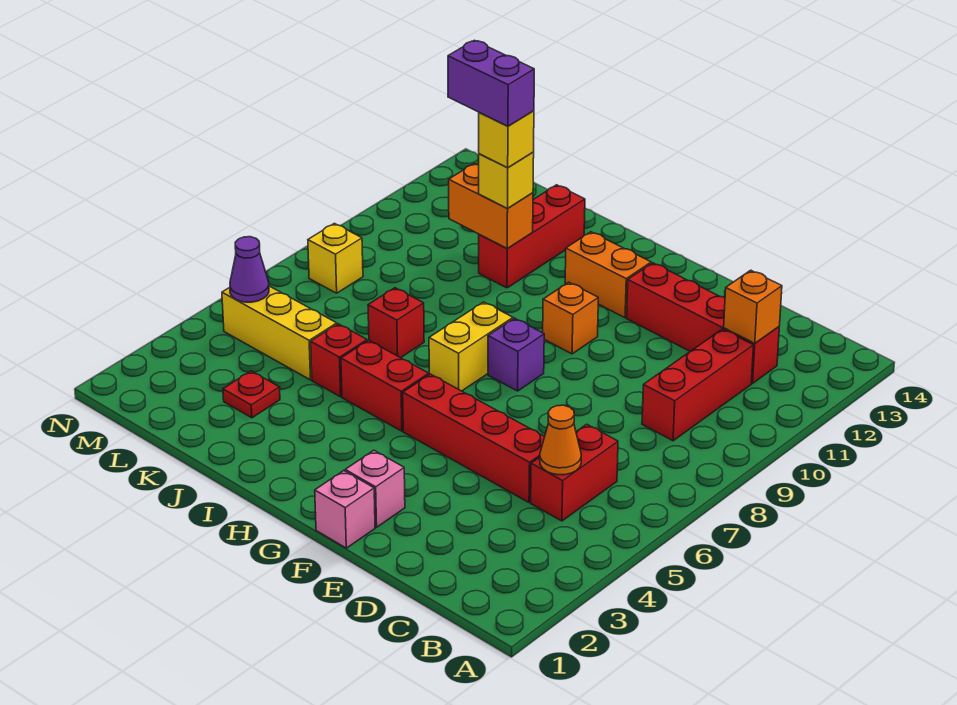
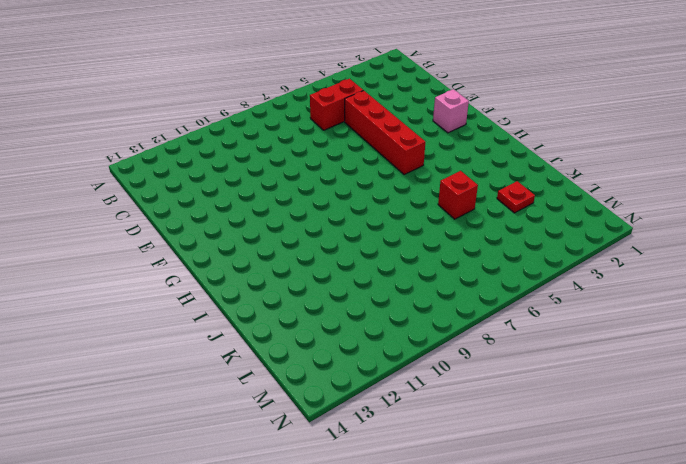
none -> red brick C9:C11 level 1
none -> red brick C12:F12 level 1
none -> pink brick F1 level 1

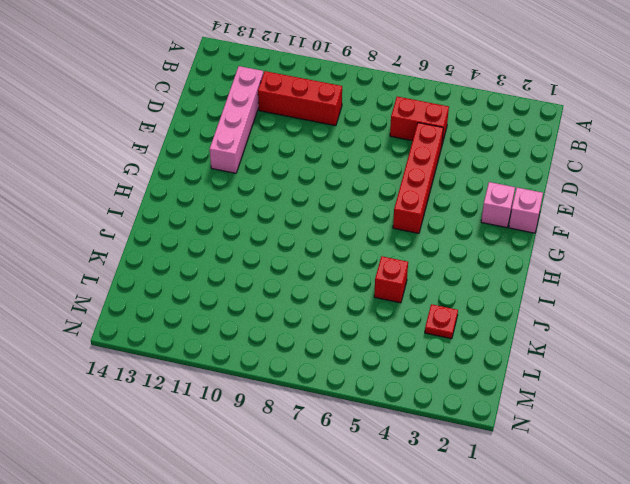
pink brick C12:F12 level 1 -> red brick C12:F12 level 1
none -> purple brick G8 level 1
none -> orange brick G10 level 1
none -> orange brick G12:H12 level 1

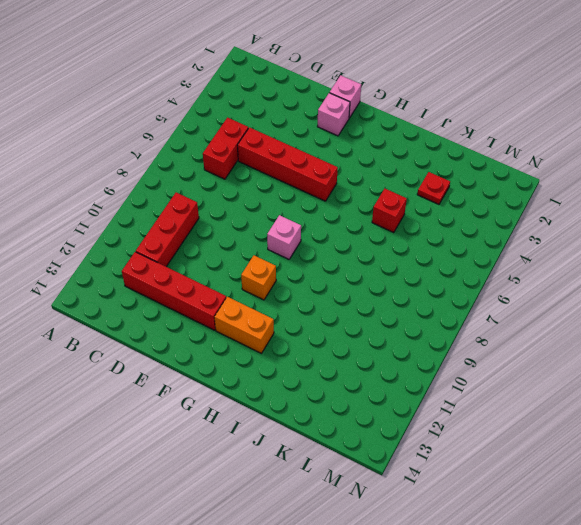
pink brick G8 level 1 -> purple brick G8 level 1
none -> red brick H5:I5 level 1
none -> yellow brick H7:H8 level 1
none -> red brick J7 level 1

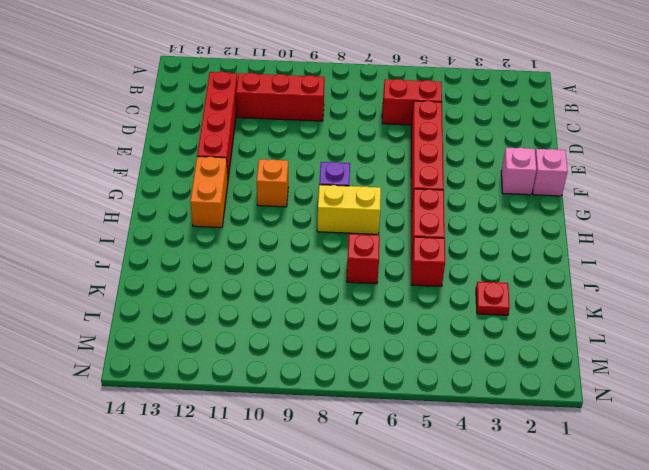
none -> red brick J11:J13 level 1
none -> yellow brick K5:M5 level 1
none -> yellow brick M8 level 1

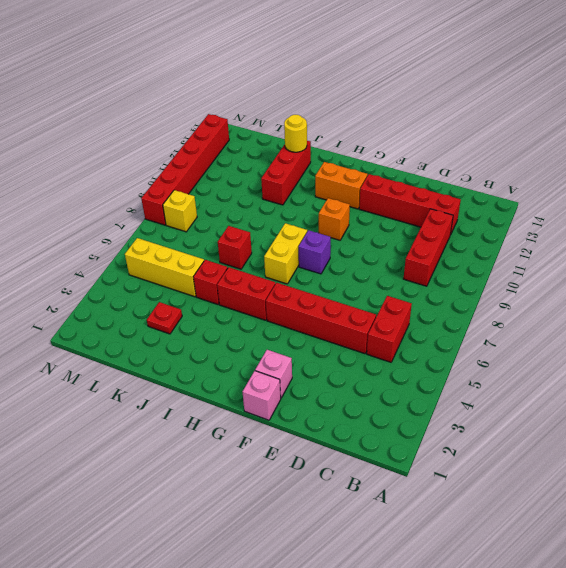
yellow round brick J13 level 2 -> none
red brick N8:N13 level 1 -> none
none -> orange cone C5 level 2
none -> orange brick C12 level 2
none -> orange brick J11:K11 level 2

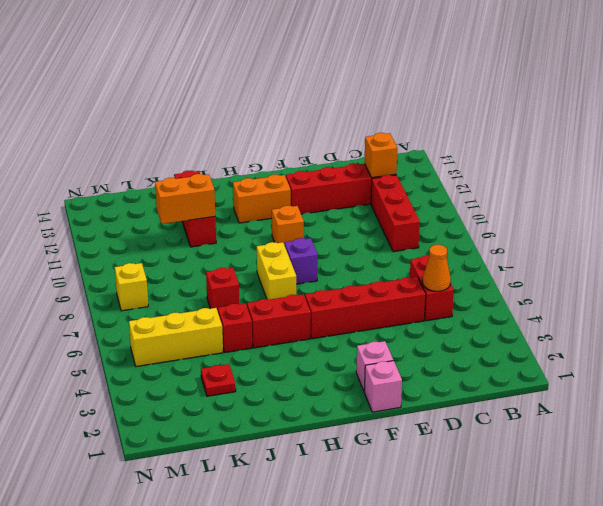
none -> purple cone M5 level 2
none -> yellow brick J11 level 3
none -> yellow brick J11 level 4

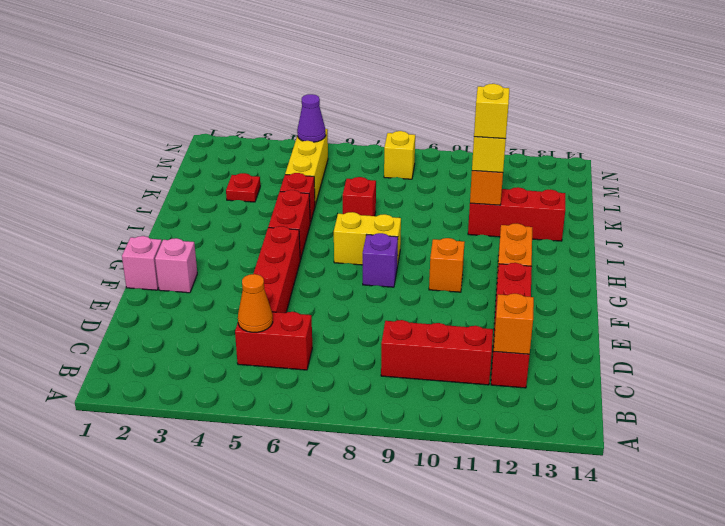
none -> purple brick J11:K11 level 5

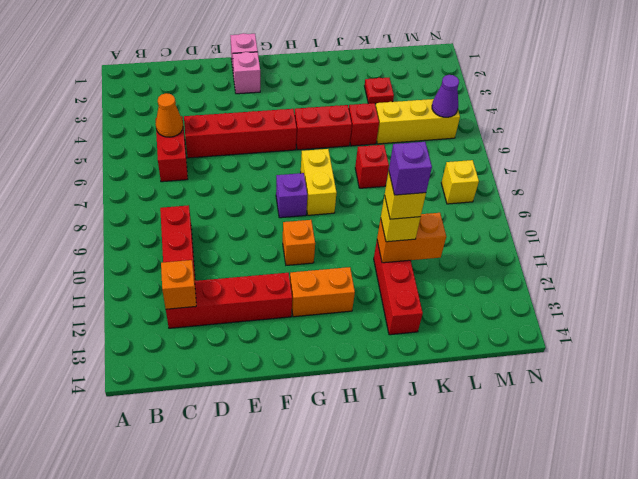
purple brick J11 level 5 -> purple brick J11:K11 level 5

